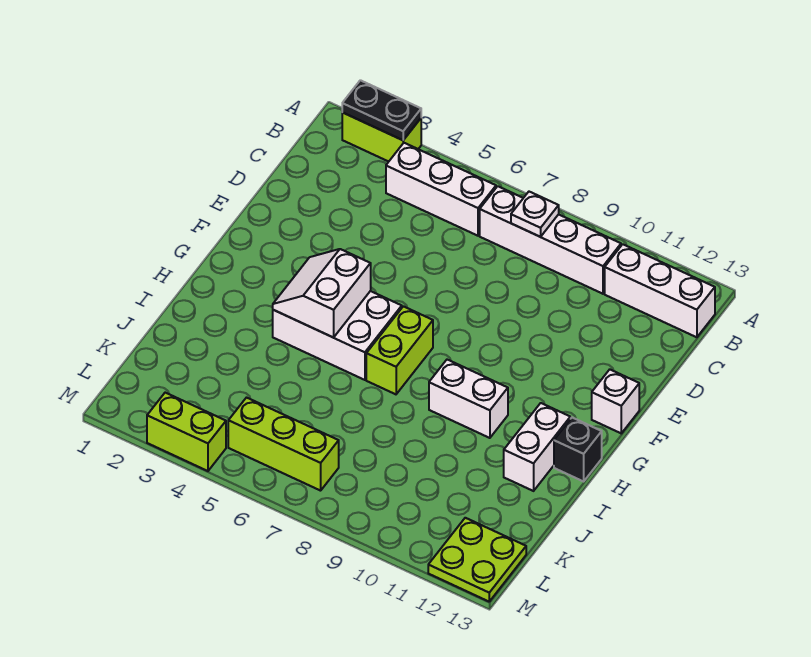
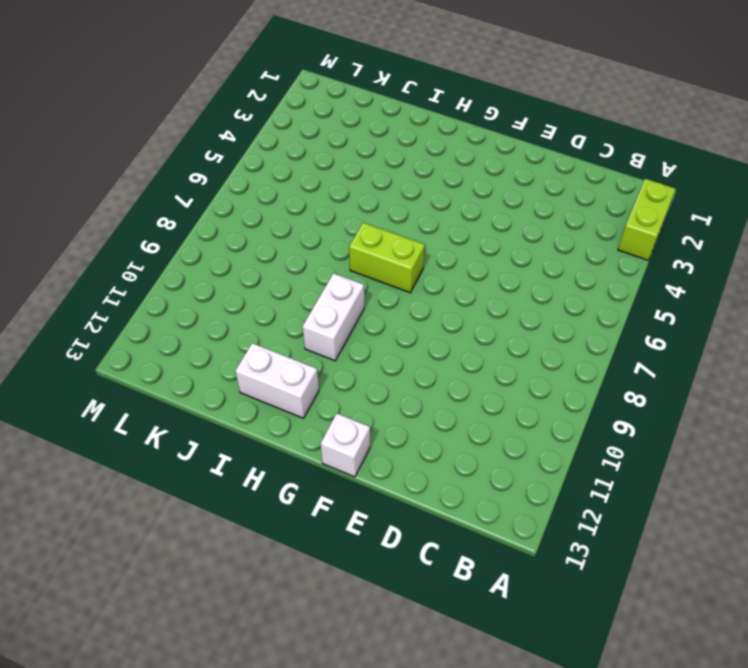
none -> white brick B4:B6 level 1
none -> white brick B7:B10 level 1
none -> white brick B11:B13 level 1

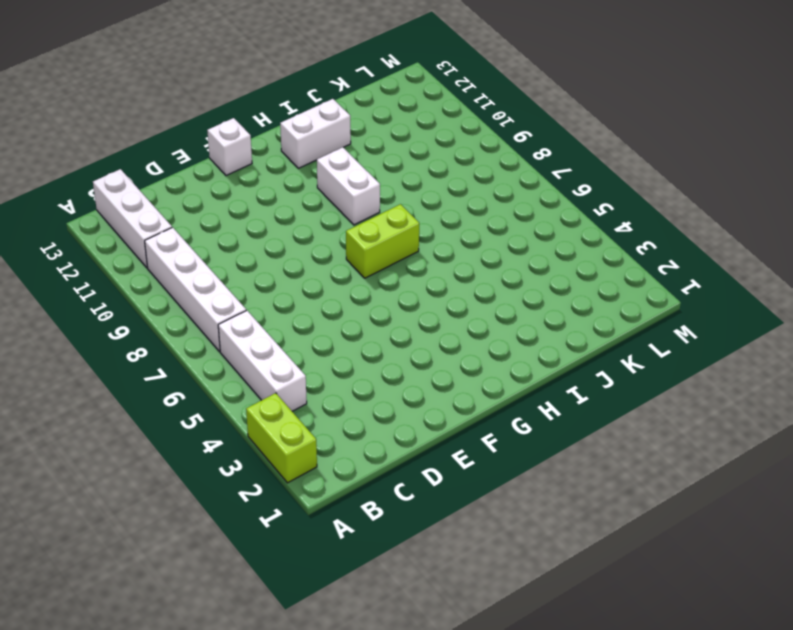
none -> white brick G4:H6 level 1
none -> black brick H13 level 1
none -> lime brick L5:L7 level 1

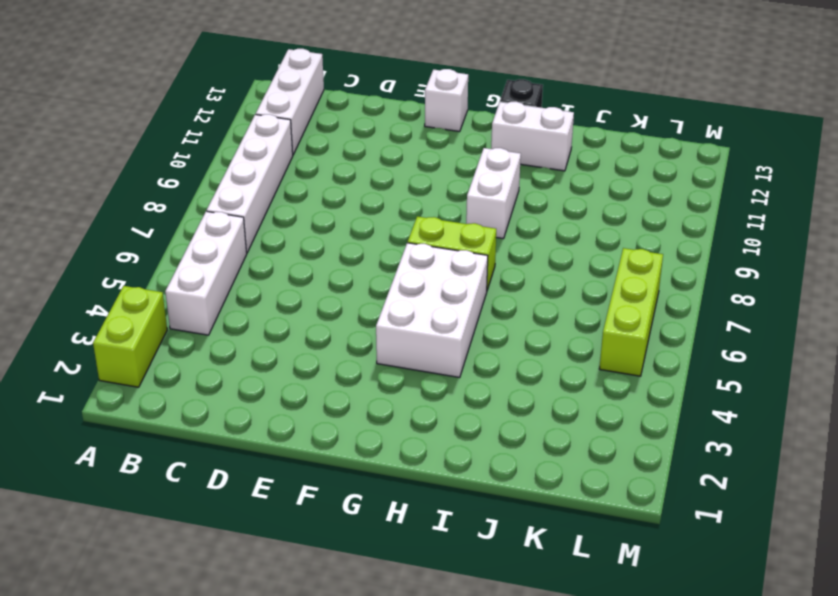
none -> lime plate L12:M13 level 1
none -> lime brick M3:M4 level 1
none -> black plate A2:A3 level 2

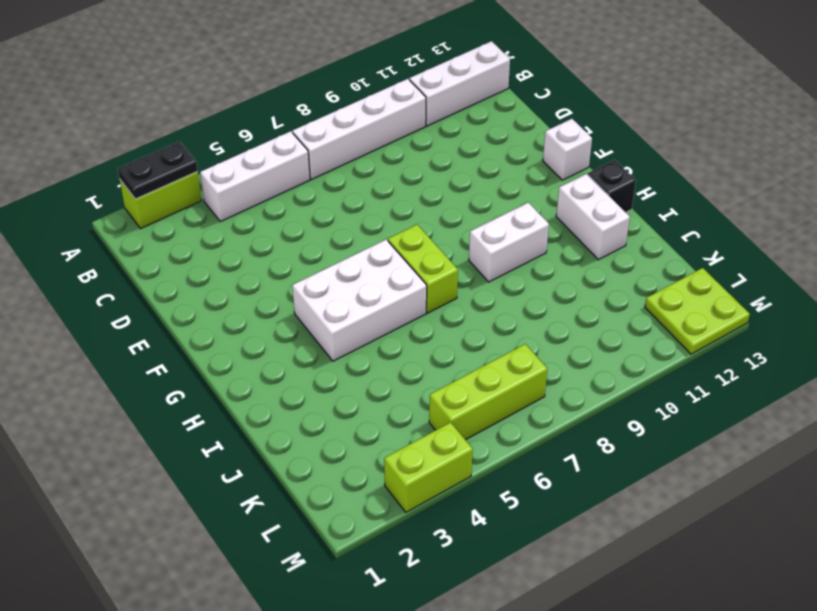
none -> white plate B8 level 2
none -> white slope G4:H5 level 2 top 5

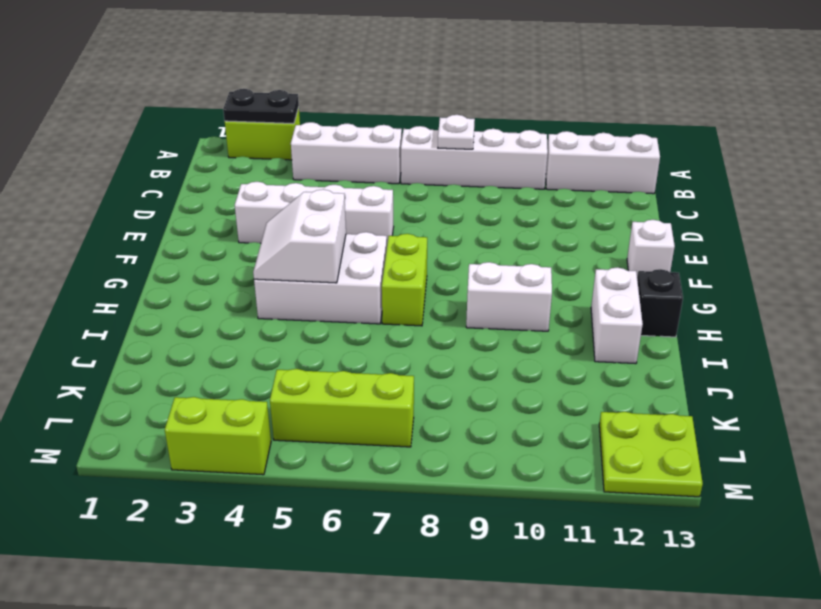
white brick E3:E6 level 1 -> none

